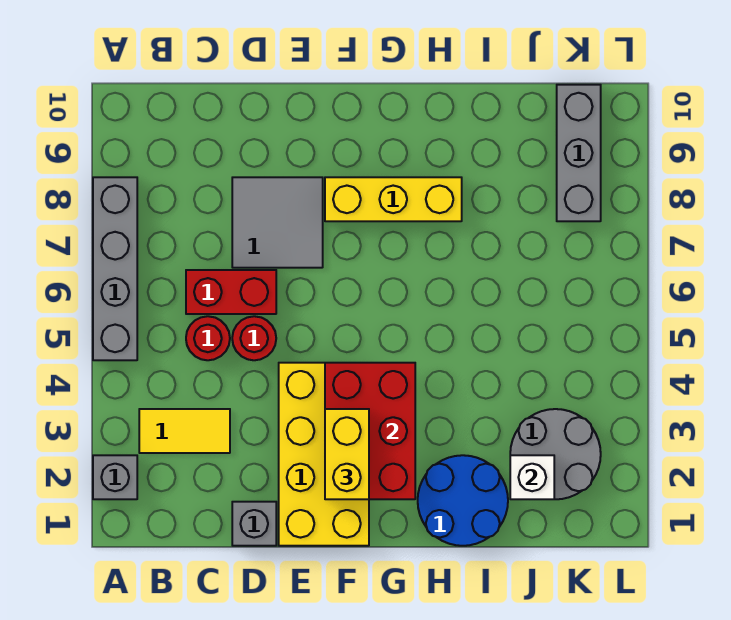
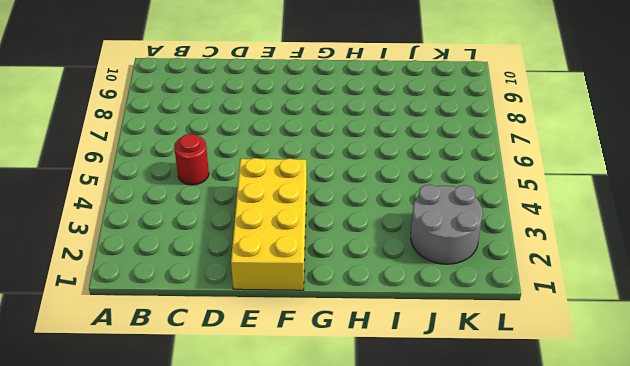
none -> grey brick A2 level 1
none -> grey brick A5:A8 level 1
none -> yellow tile B3:C3 level 1

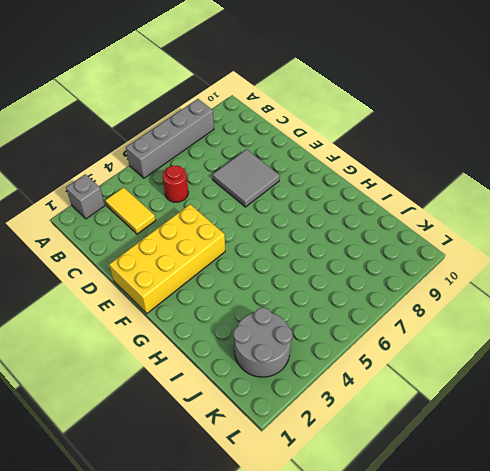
none -> red brick C6:D6 level 1
none -> grey brick D1 level 1
none -> red round brick D5 level 1

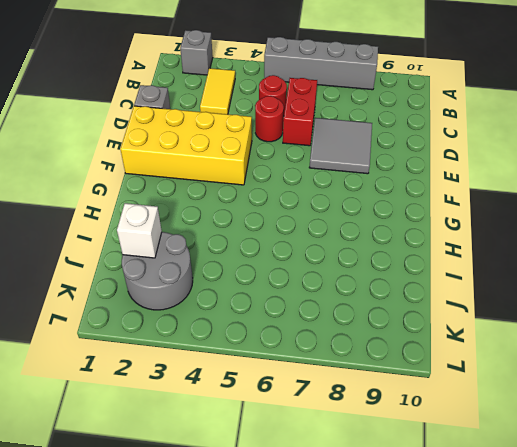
none -> yellow brick F8:H8 level 1
none -> blue round brick H1:I2 level 1
none -> grey brick K8:K10 level 1

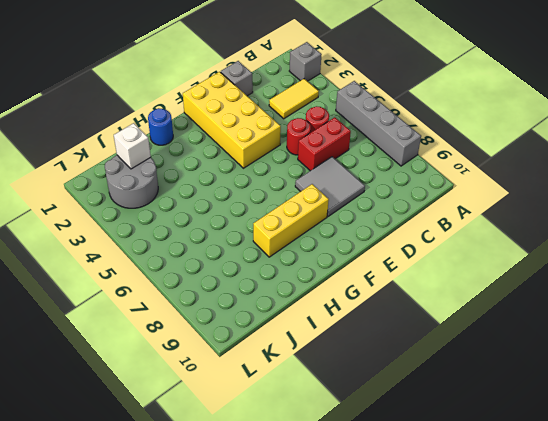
blue round brick H1 level 1 -> blue round brick H1:I2 level 1
none -> grey brick K8:K10 level 1
none -> red brick F2:G4 level 2
none -> yellow brick F2:F3 level 3

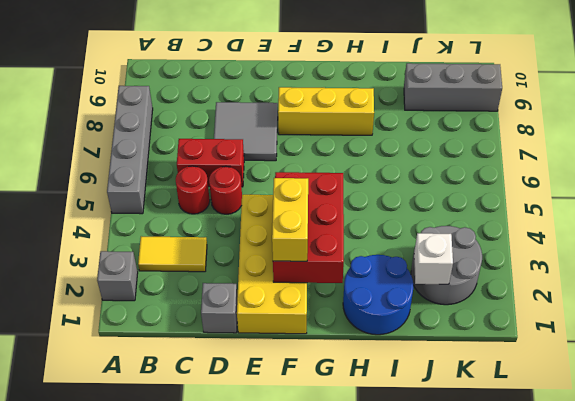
grey brick J9:L9 level 1 -> grey brick K8:K10 level 1

